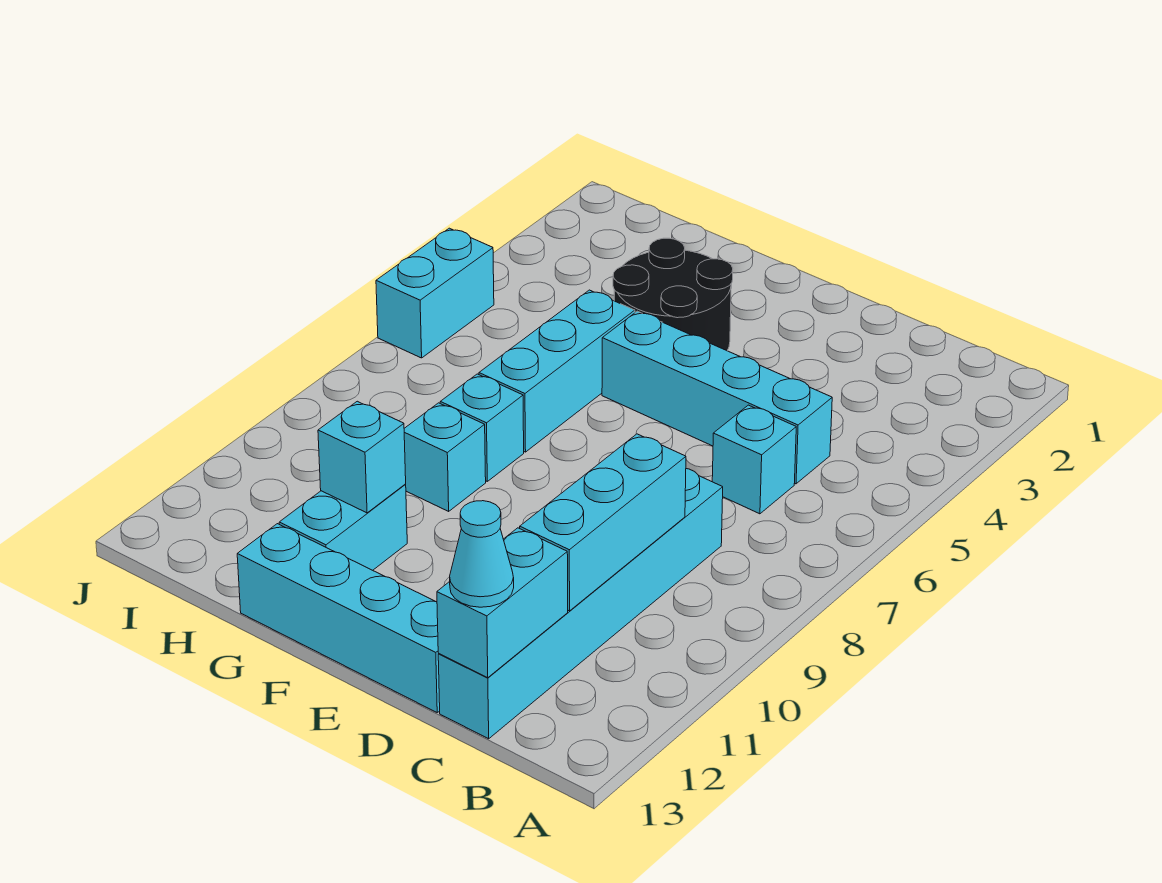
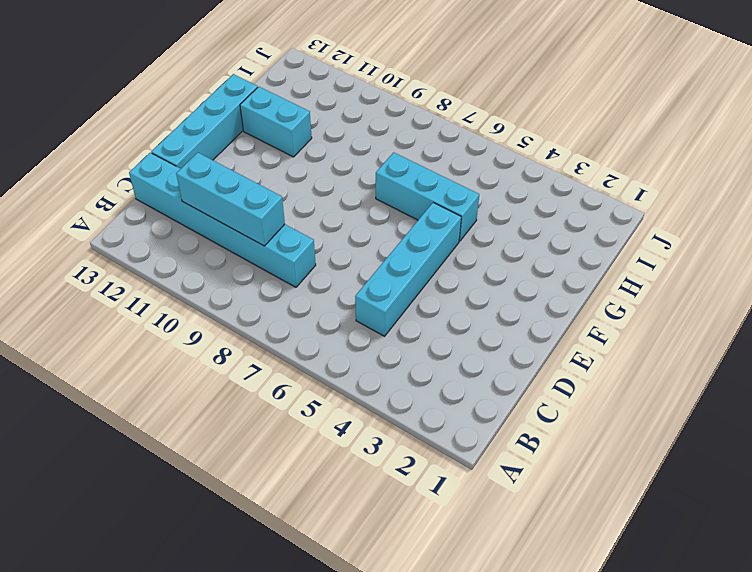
none -> cyan brick C6 level 1
none -> black round brick F3:G4 level 1
none -> cyan brick G8 level 1

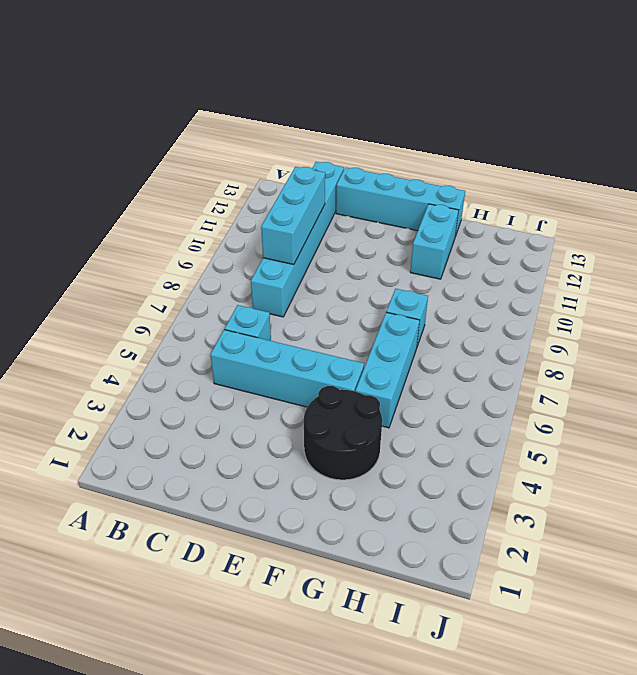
none -> cyan brick G9 level 1
none -> cyan brick J5:J6 level 1
none -> cyan brick C12:C13 level 2

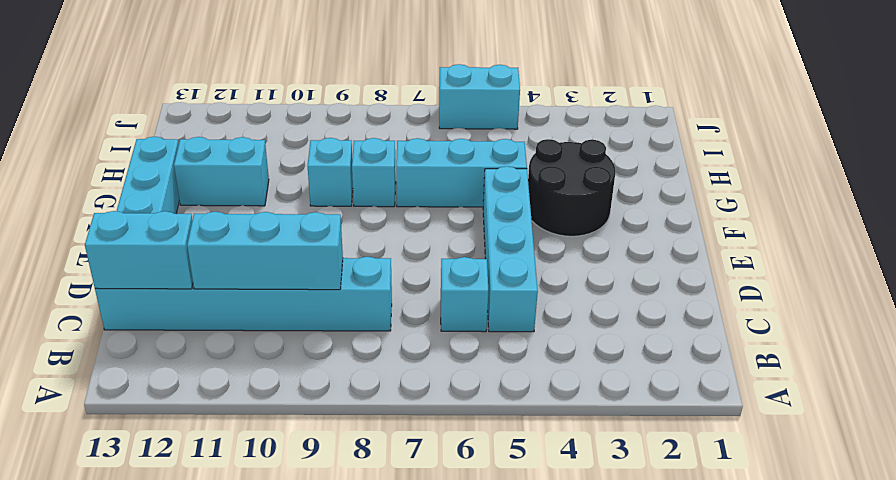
none -> cyan brick G11 level 2
none -> cyan cone C13 level 3

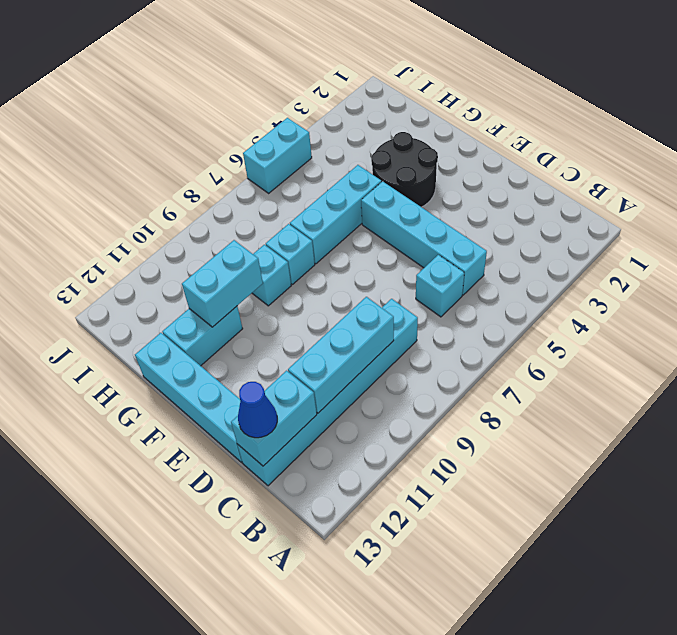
blue cone C13 level 3 -> cyan cone C13 level 3
cyan brick G10:G11 level 2 -> cyan brick G11 level 2

